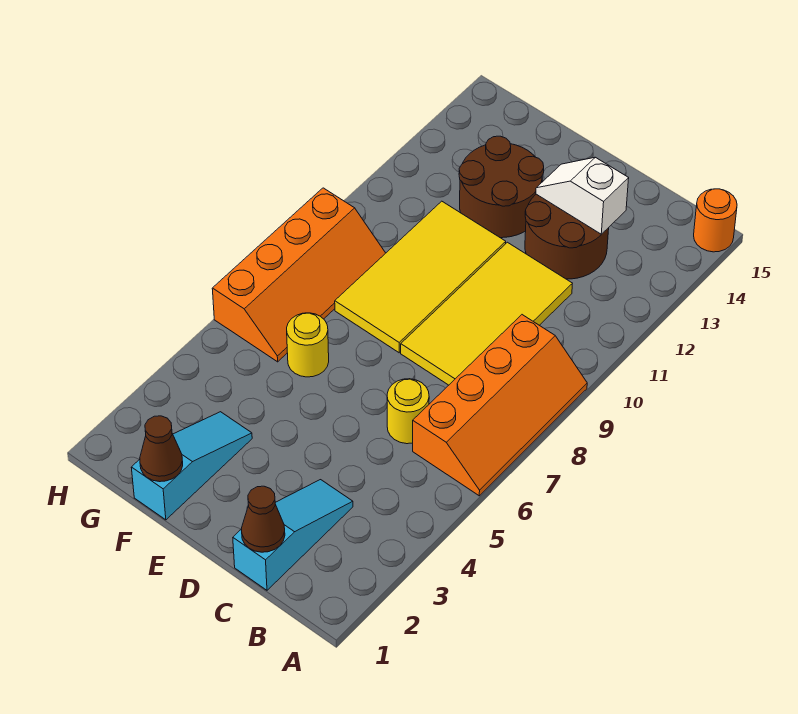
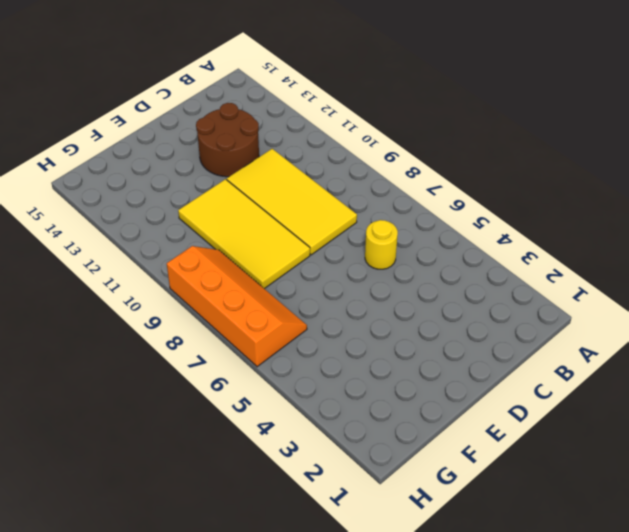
none -> orange slope A6:B9 level 1 top B
none -> orange round brick A15 level 1
none -> cyan slope C1:C3 level 1 top 1

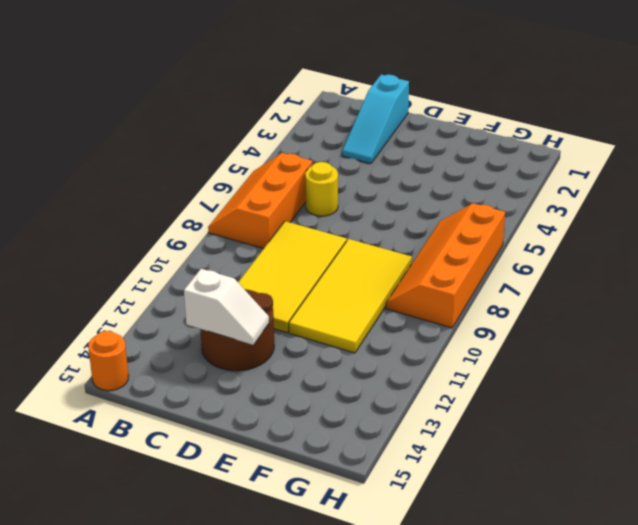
orange slope A6:B8 level 1 top B -> orange slope A6:B9 level 1 top B
none -> brown round brick E12:F13 level 1
none -> cyan slope F1:F3 level 1 top 1
none -> yellow round brick F6 level 1

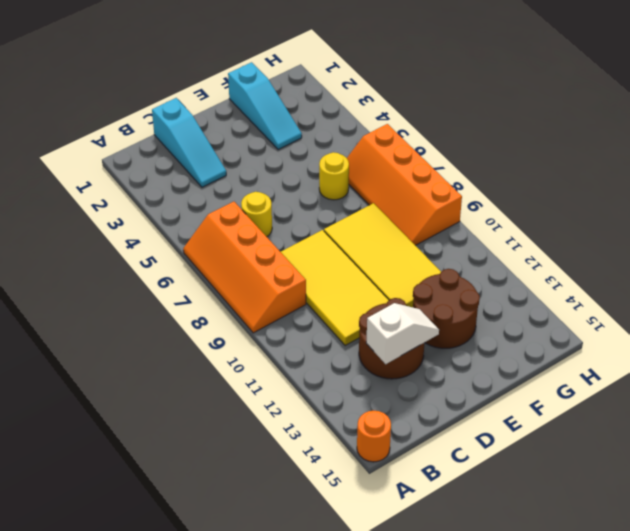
none -> brown cone C1 level 2
none -> brown cone F1 level 2

